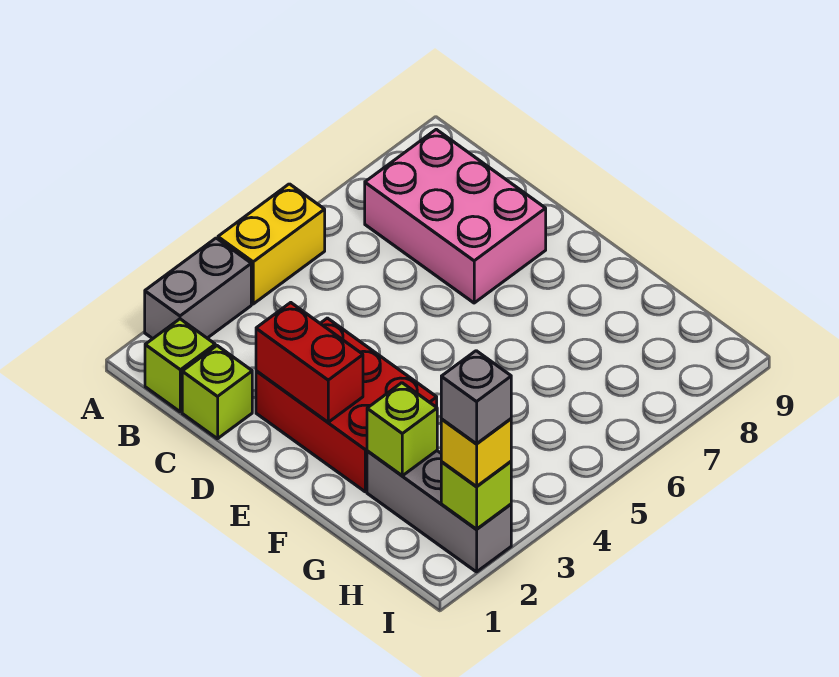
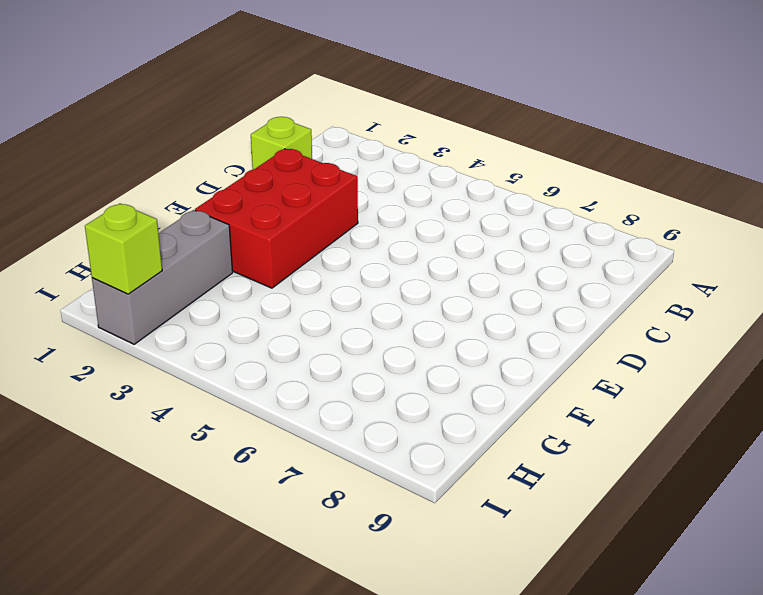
none -> grey brick A2:A3 level 1
none -> yellow brick A4:A5 level 1
none -> lime brick B1 level 1

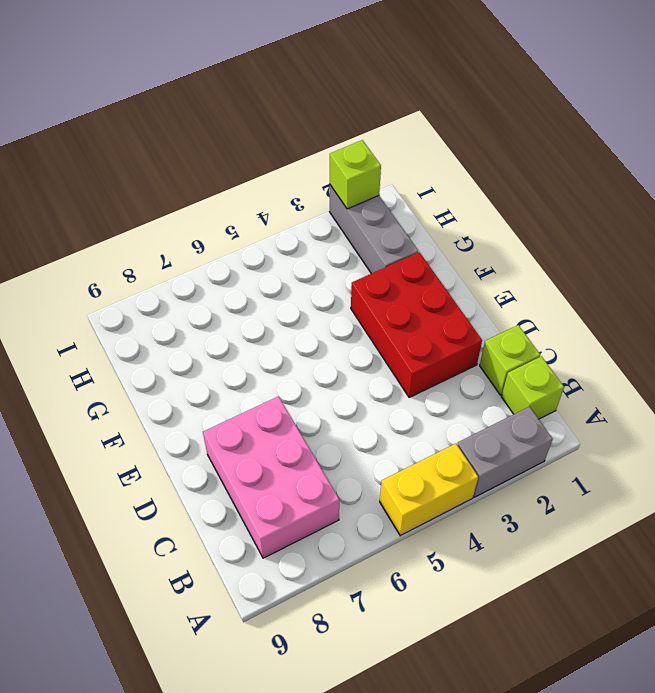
none -> red brick D2:E2 level 2
none -> lime brick G2 level 2
none -> yellow brick I2 level 3

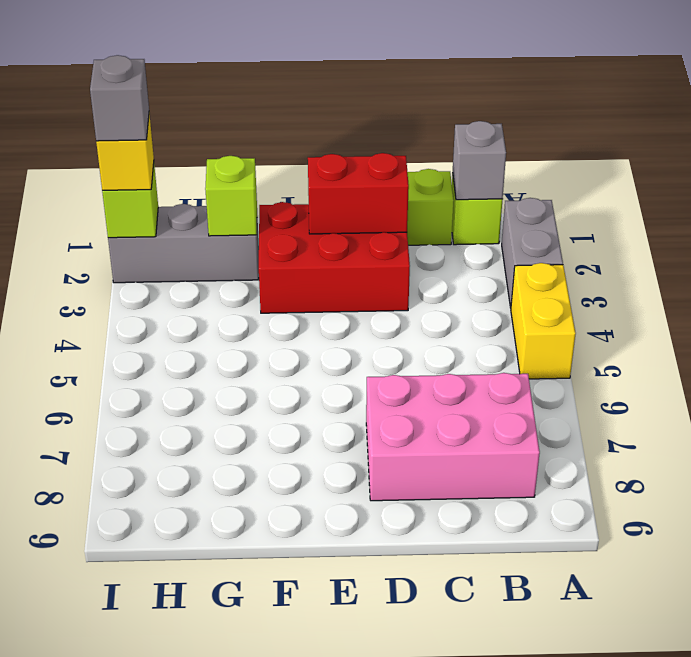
grey brick B1 level 2 -> none

